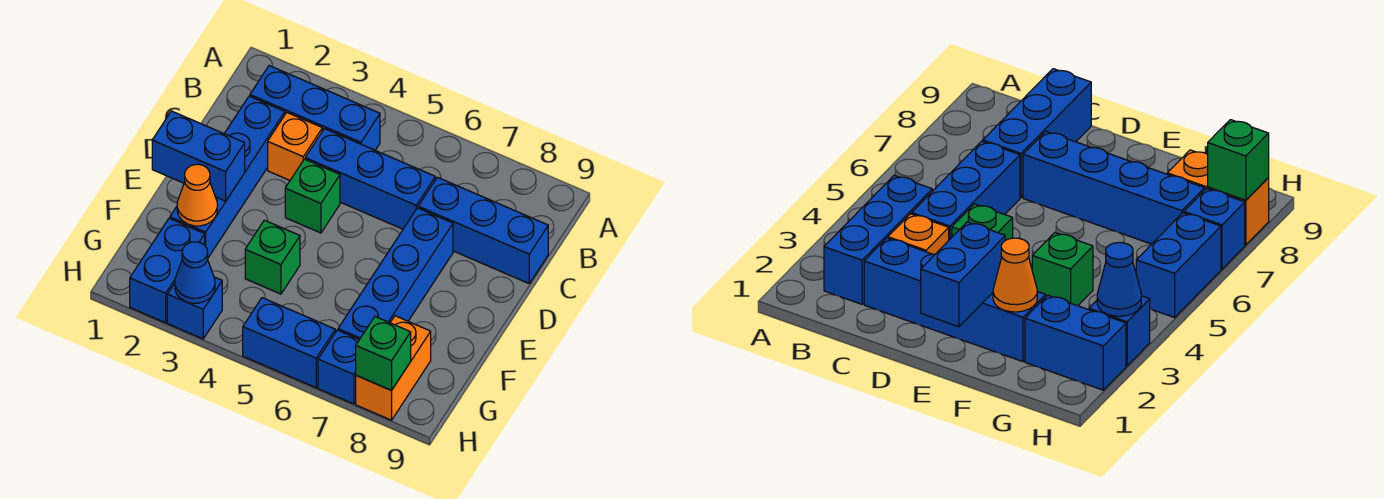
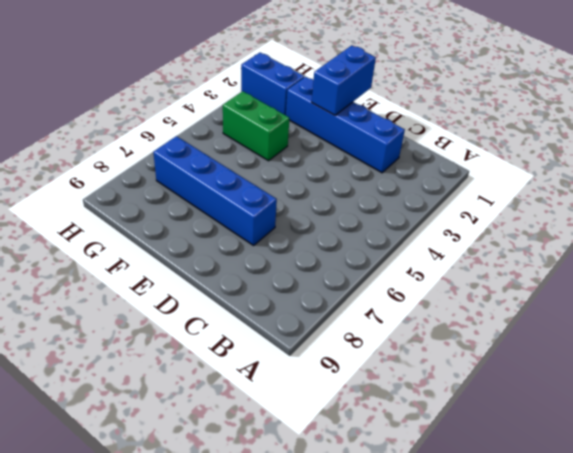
green brick F4:G4 level 1 -> green brick F4 level 1
none -> blue brick B2:B4 level 1
none -> orange brick C3 level 1
none -> blue brick C4:C6 level 1

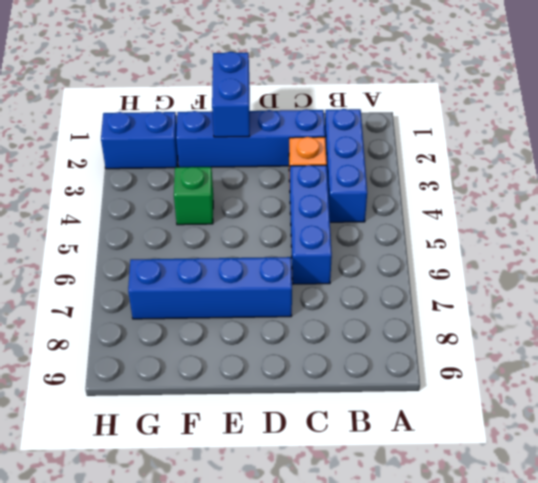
none -> blue brick C7:C9 level 1
none -> green brick D4 level 1
none -> orange brick G8:H8 level 1

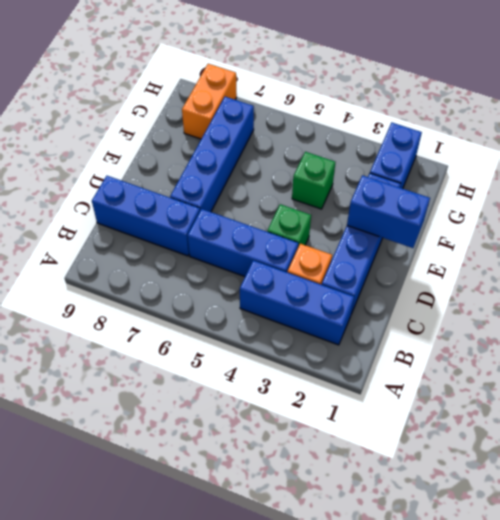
none -> blue brick H3 level 1
none -> blue brick H5:H6 level 1
none -> blue brick H7 level 1

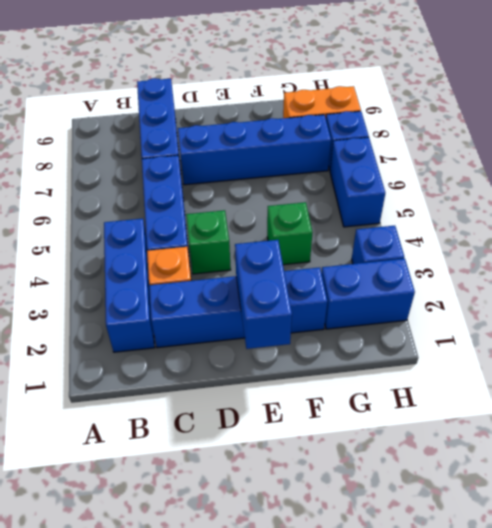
none -> orange cone F2 level 2
none -> blue cone H3 level 2
none -> green brick H8 level 2

